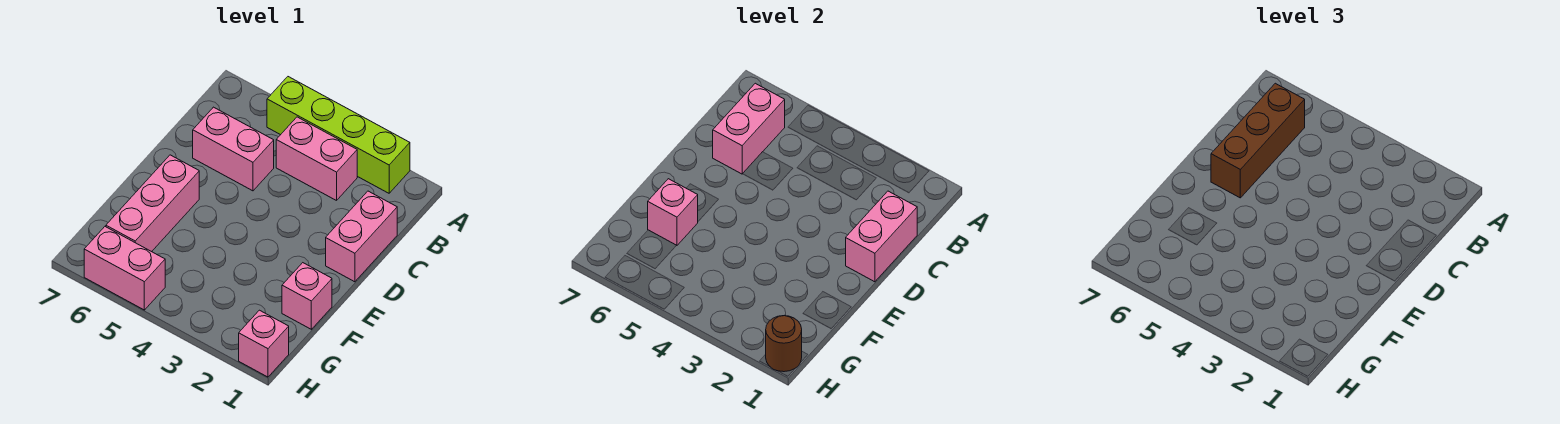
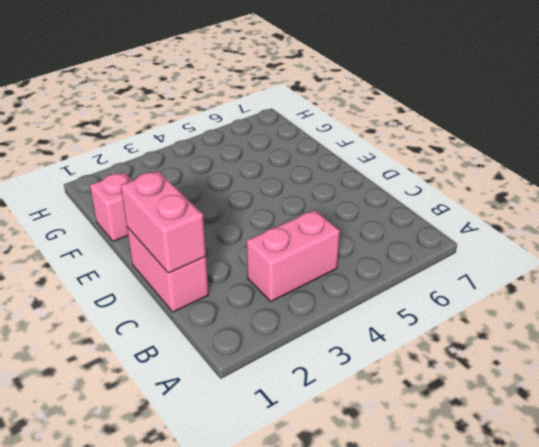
none -> lime brick A2:A5 level 1
none -> pink brick C5:C6 level 1
none -> pink brick E6:G6 level 1

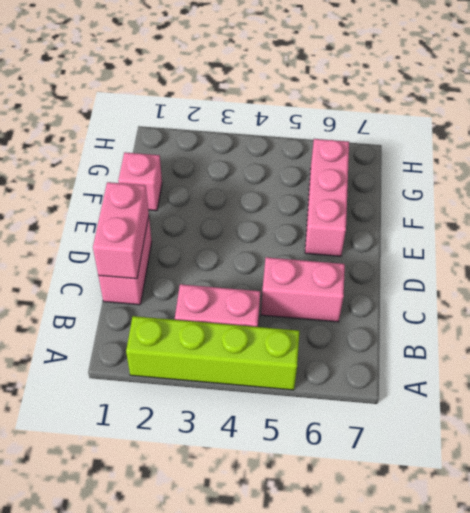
none -> pink brick H1 level 1
none -> pink brick H5:H6 level 1
none -> pink brick B6:C6 level 2

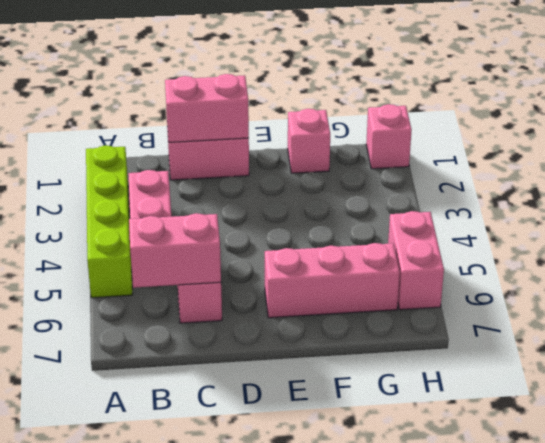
none -> pink brick F6 level 2
none -> brown round brick H1 level 2
none -> brown brick B6:D6 level 3

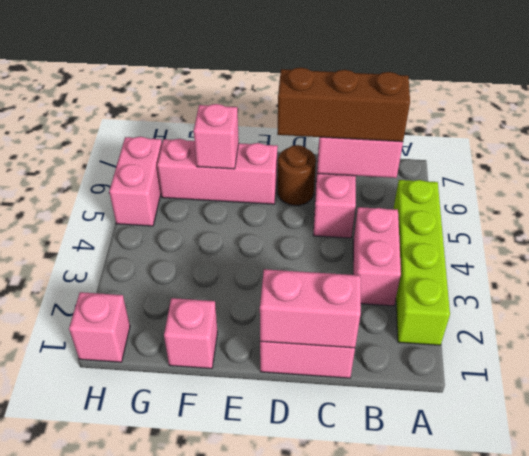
brown round brick D6 level 1 -> brown round brick H1 level 2

